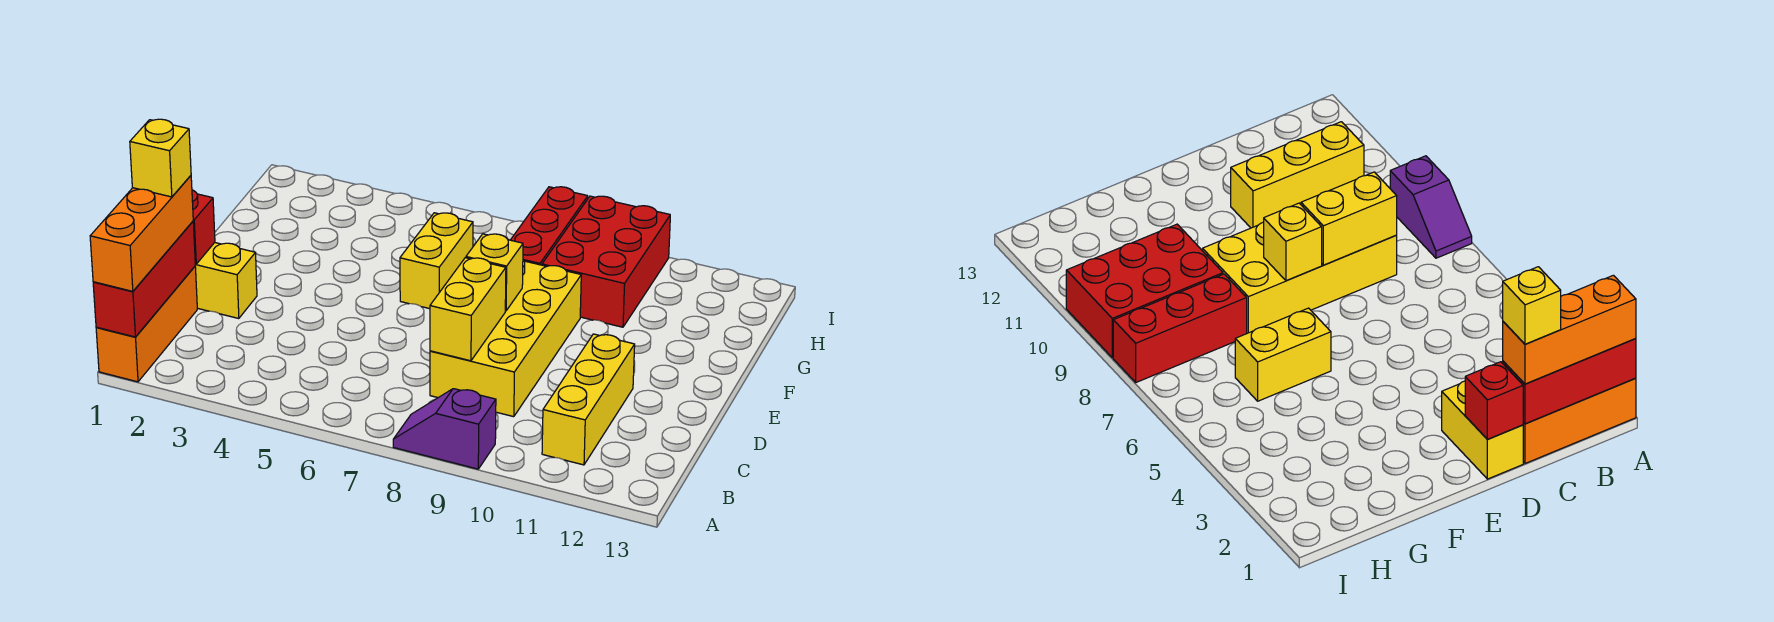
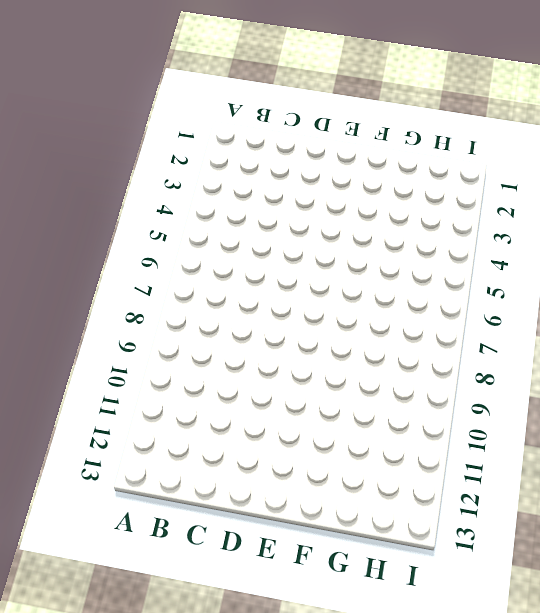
none -> orange brick A1:C1 level 1
none -> purple slope A8:A9 level 1 top 9
none -> yellow brick B11:D11 level 1

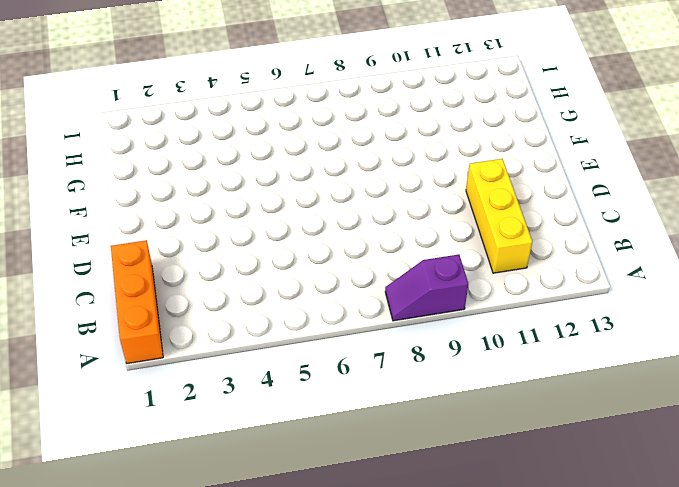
none -> yellow brick C8:F9 level 1
none -> yellow brick D1:D2 level 1
none -> yellow brick F6:G6 level 1

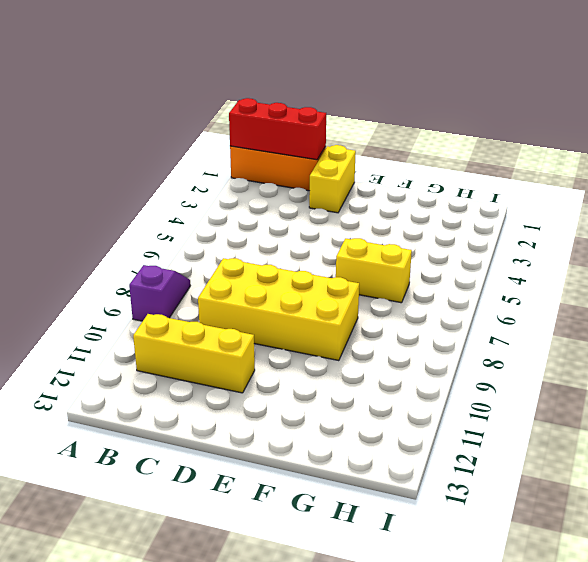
none -> red brick G8:I8 level 1
none -> red brick G9:I10 level 1
none -> yellow brick C8:D8 level 2

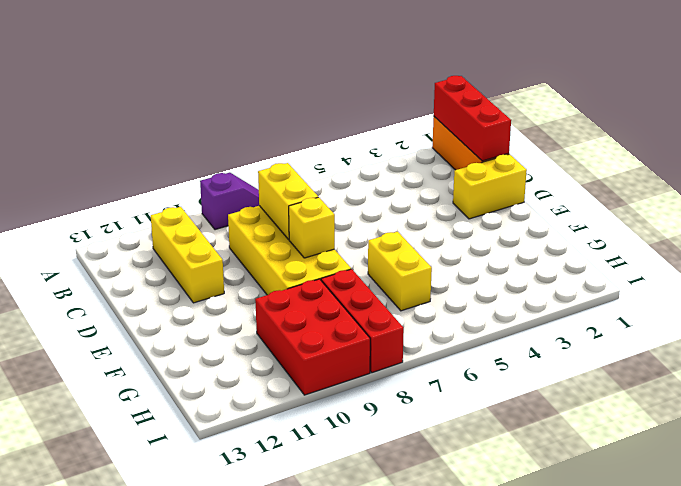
none -> red brick D1 level 2
none -> orange brick A1:C1 level 3
none -> yellow brick C1 level 4

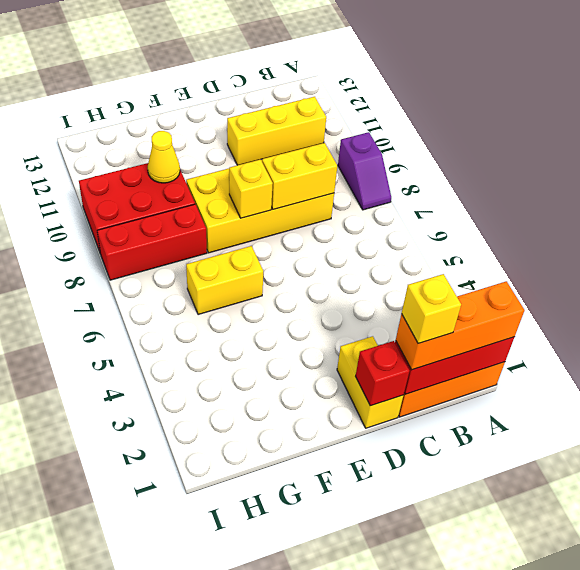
yellow cone G10 level 2 -> none

